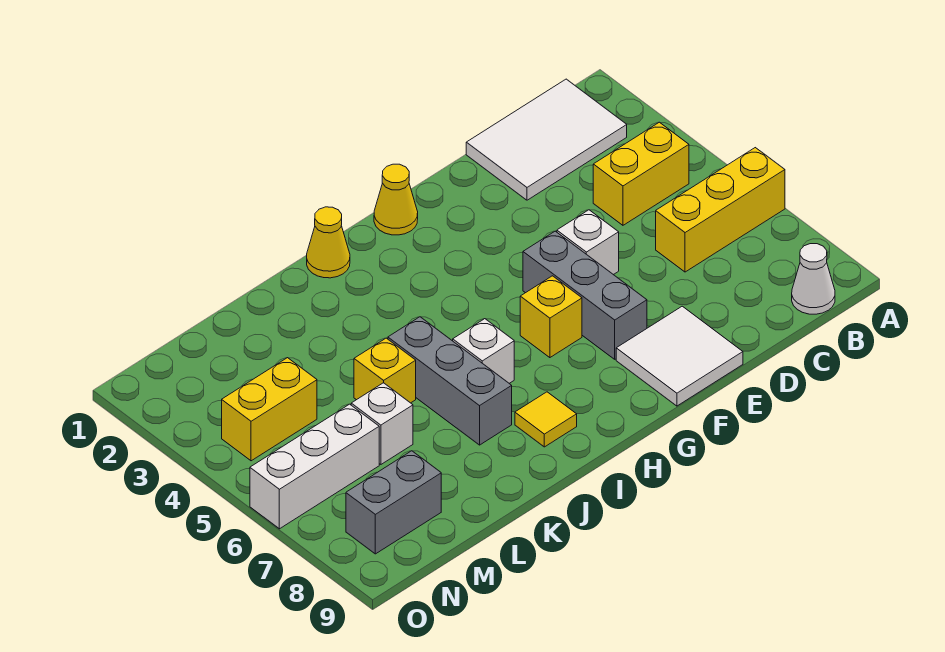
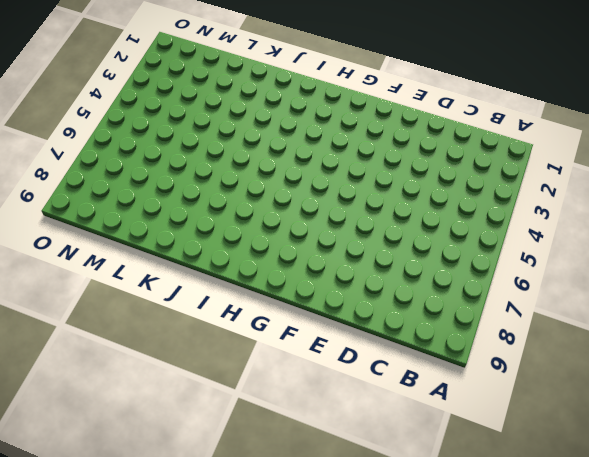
none -> yellow brick A6:C6 level 1
none -> white tile B1:D2 level 1
none -> yellow brick B4:C4 level 1

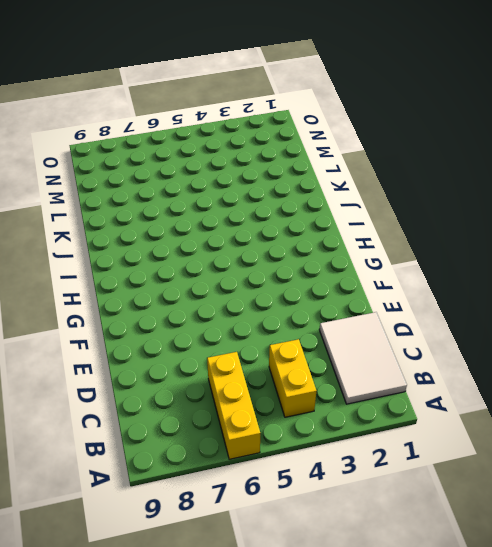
none -> white cone B9 level 1
none -> white brick E5 level 1
none -> white tile E8:F9 level 1

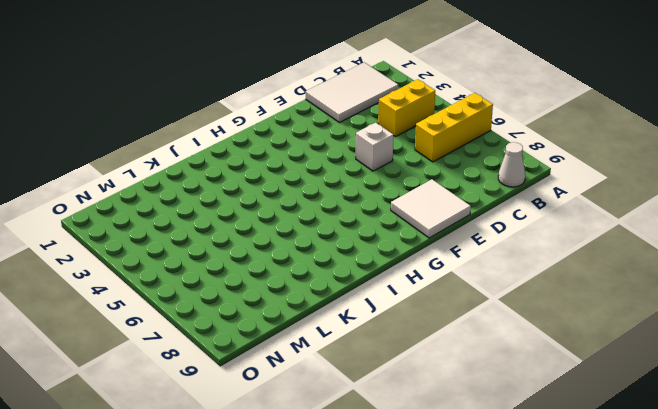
none -> grey brick F5:F7 level 1
none -> yellow cone G1 level 1
none -> yellow brick G6 level 1

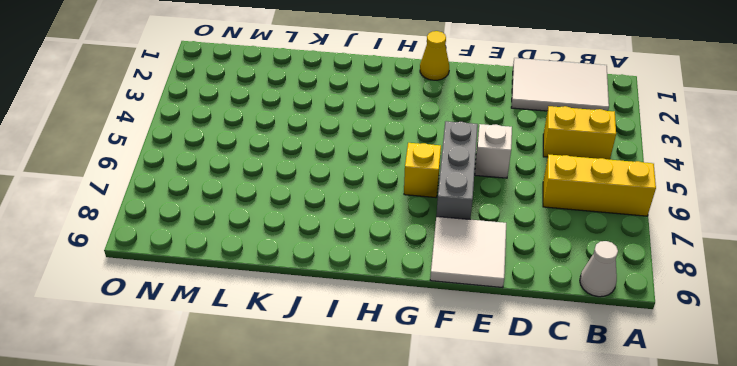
none -> yellow cone I1 level 1
none -> white brick I6 level 1
none -> yellow tile I8 level 1

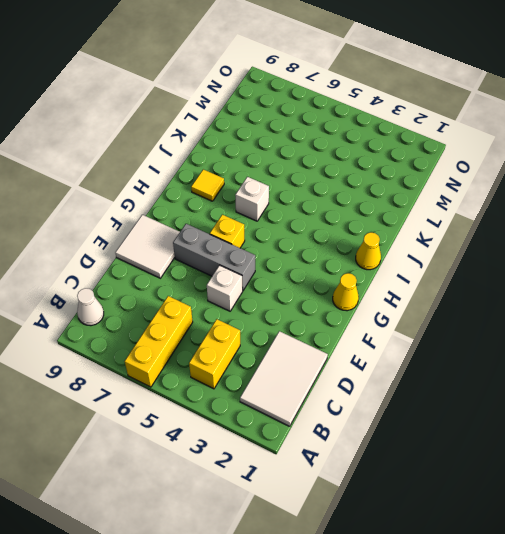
none -> grey brick J5:J7 level 1
none -> yellow brick K5 level 1
none -> white brick L6 level 1

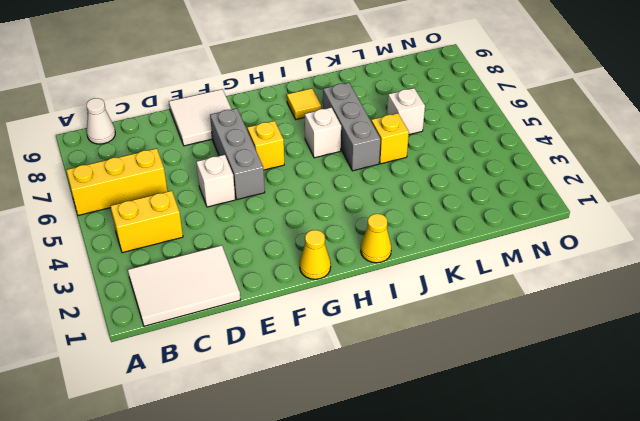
none -> yellow brick M4:N4 level 1
none -> white brick M6:O6 level 1
none -> grey brick M8:N8 level 1

